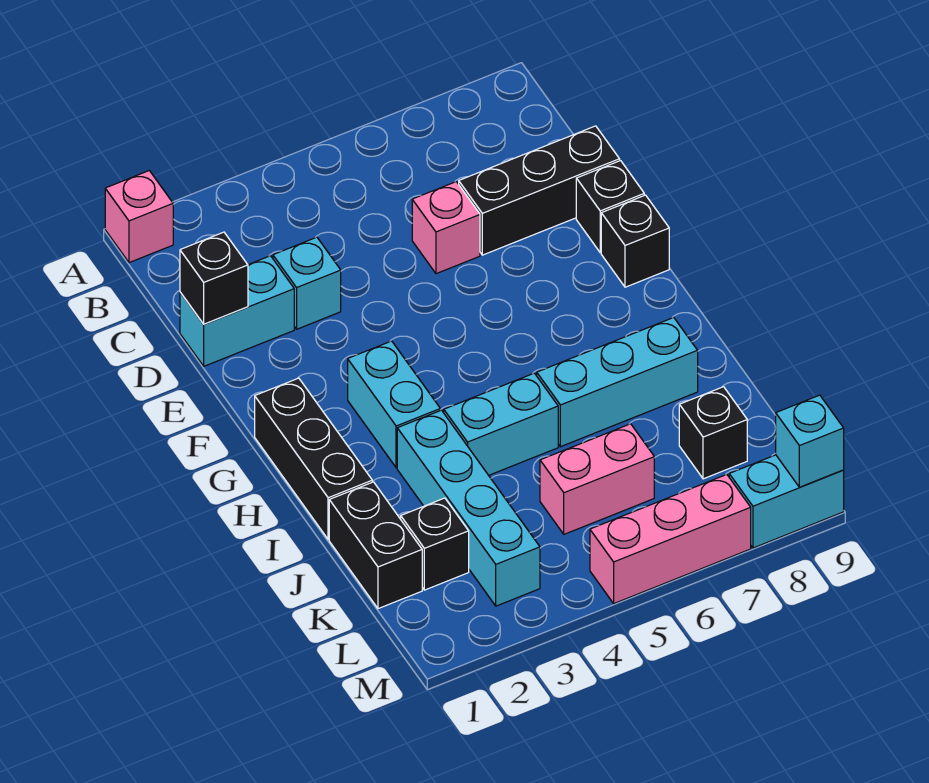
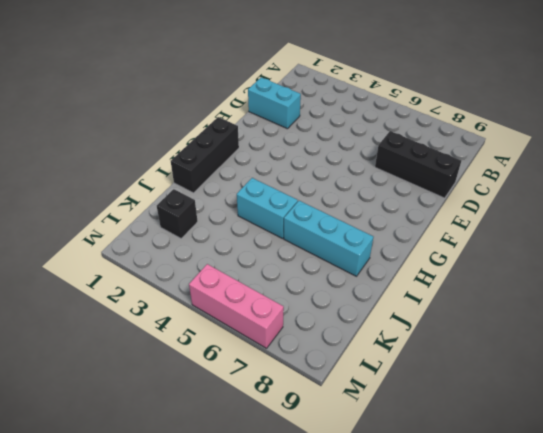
none -> pink brick A1 level 1
none -> cyan brick D3 level 1
none -> pink brick D6 level 1

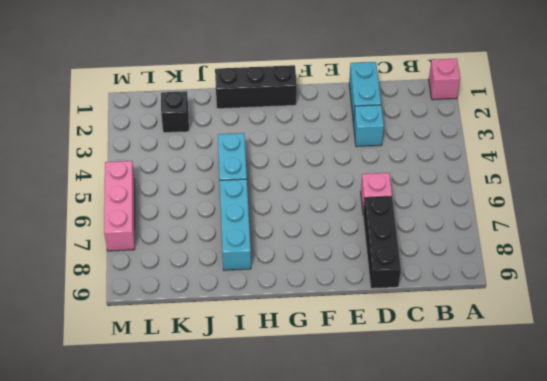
none -> black brick E9 level 1
none -> black brick F9 level 1
none -> cyan brick G3:H3 level 1

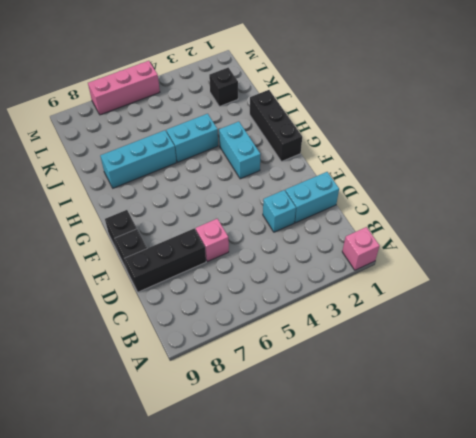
none -> cyan brick I3:L3 level 1
none -> black brick J1:K1 level 1
none -> pink brick K5:K6 level 1

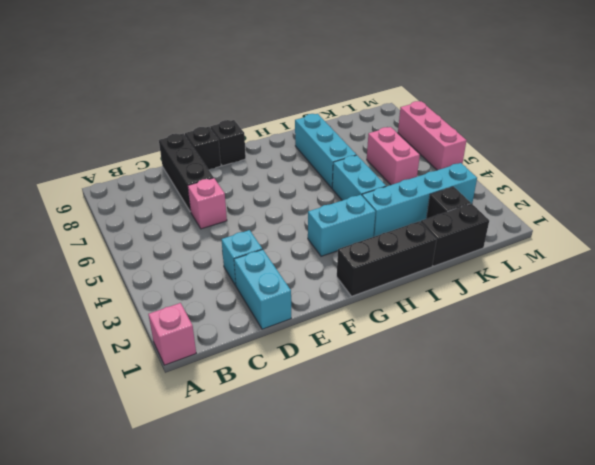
none -> black brick K8 level 1
none -> cyan brick M8:M9 level 1
none -> black brick D1 level 2

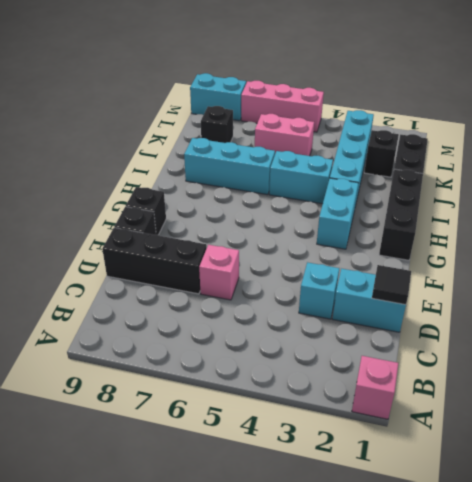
black tile D1 level 2 -> black brick D1 level 2
none -> cyan brick M9 level 2

